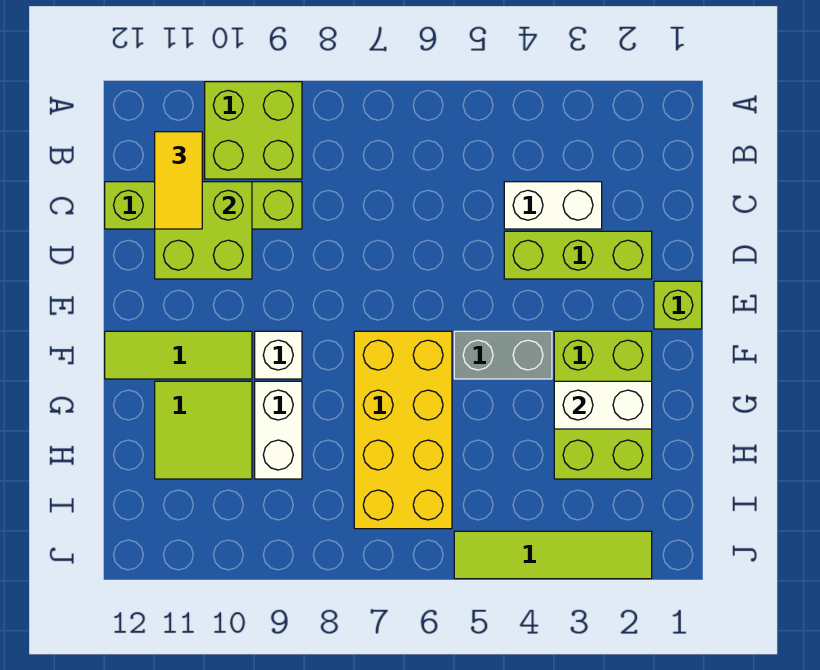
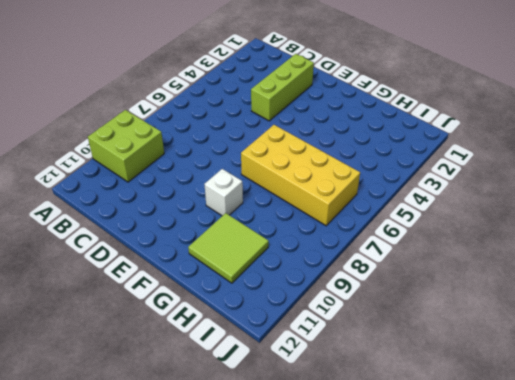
none -> white brick C3:C4 level 1
none -> lime brick C9:C12 level 1
none -> lime brick E1 level 1

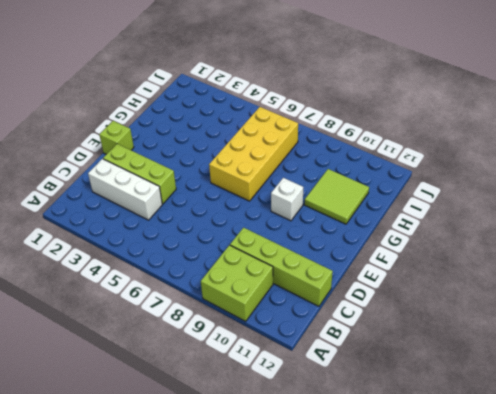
white brick C2:C4 level 1 -> white brick C3:C4 level 1
none -> lime brick F2:H3 level 1
none -> grey brick F4:F5 level 1
none -> lime tile F10:F12 level 1

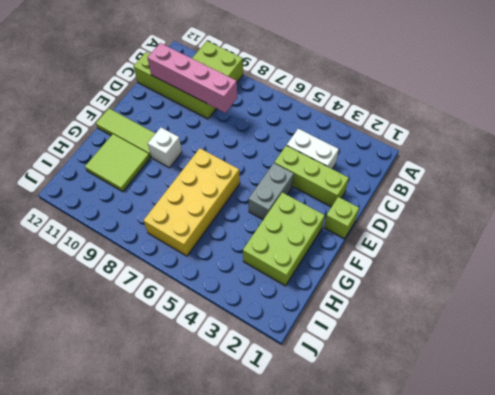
pink brick C8:C11 level 2 -> lime brick C10:D11 level 2
grey brick E4:F4 level 1 -> grey brick F4:F5 level 1
none -> white brick G9:H9 level 1
none -> lime tile J2:J5 level 1
none -> white brick G2:G3 level 2

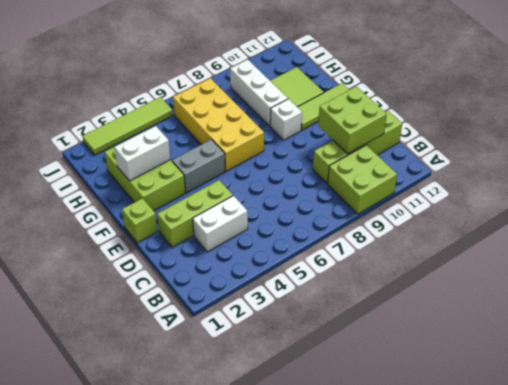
white brick G9:I9 level 1 -> white brick G9:H9 level 1
none -> yellow tile B11:C11 level 3

